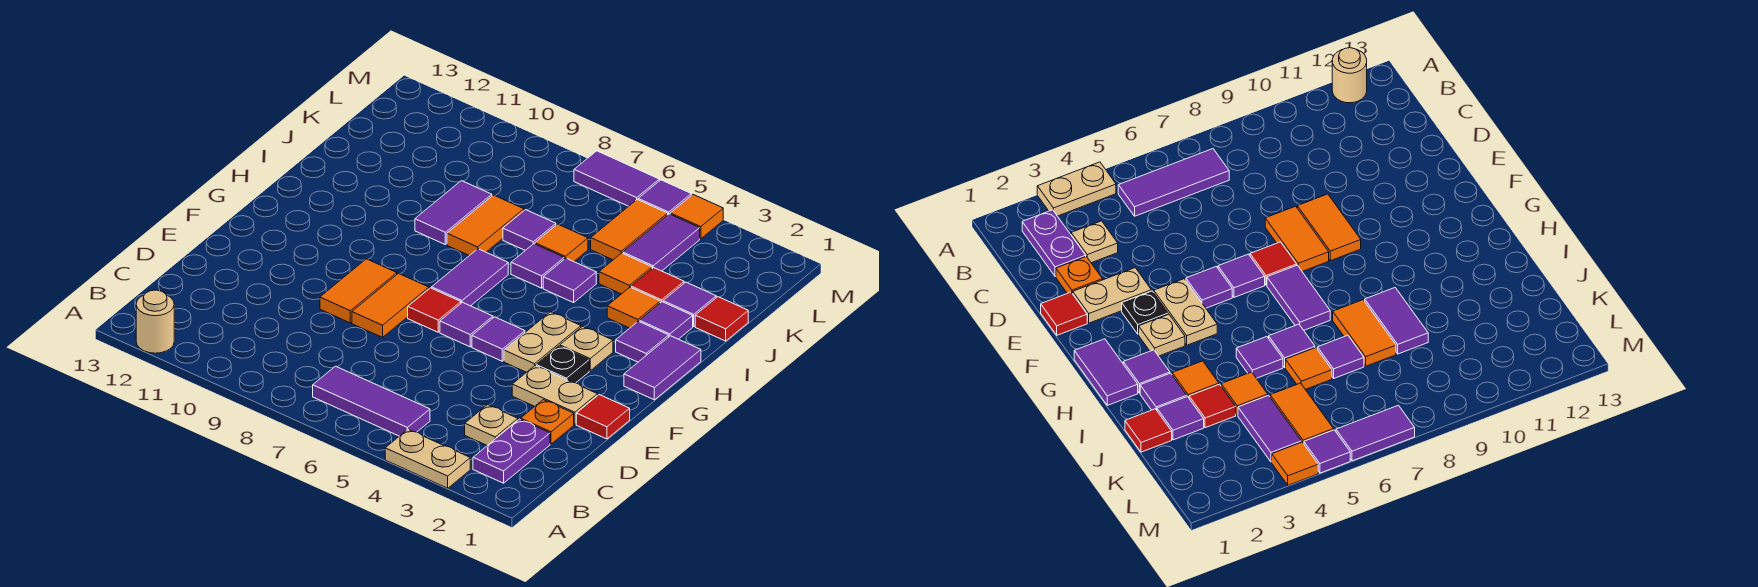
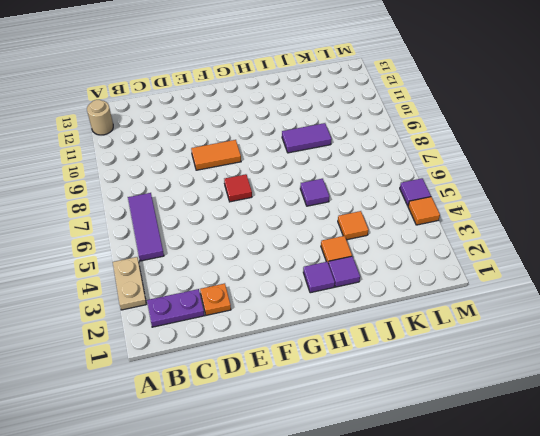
none -> tan plate C3 level 1
none -> red tile E1 level 1
none -> tan plate E2:E3 level 1
none -> orange tile E8:F8 level 1

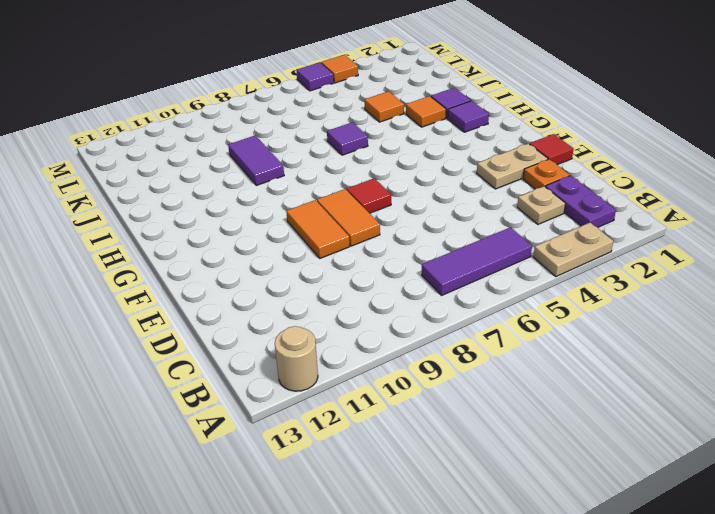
none -> black plate F3 level 1
none -> tan plate F4:G4 level 1
none -> purple tile F5 level 1
none -> purple tile F6 level 1

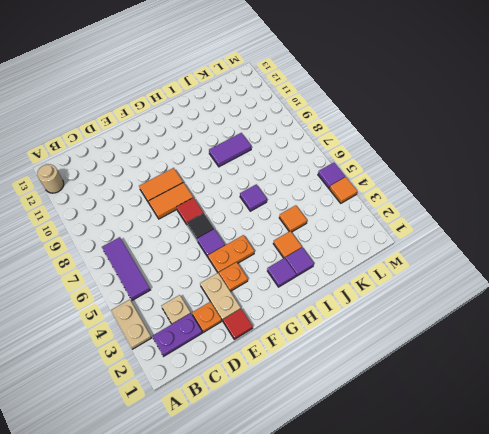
orange plate F3 level 1 -> black plate F3 level 1
orange plate F4:G4 level 1 -> tan plate F4:G4 level 1
black tile F6 level 1 -> purple tile F6 level 1
none -> purple tile G1:H1 level 1
none -> tan plate G3 level 1
none -> purple tile G7:H7 level 1
none -> purple tile I5 level 1

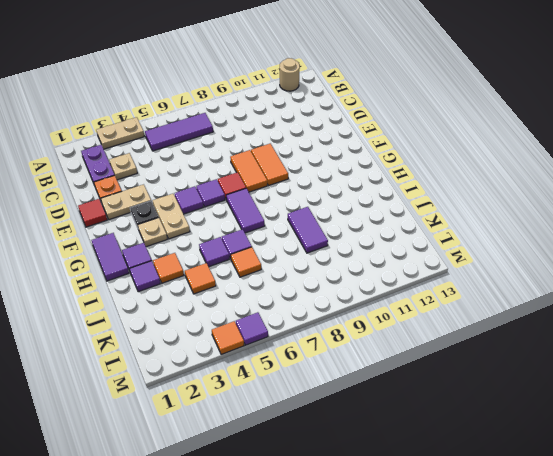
none -> orange tile I8:J8 level 1
none -> red tile J1 level 1
none -> purple tile J2 level 1
none -> red tile J3 level 1

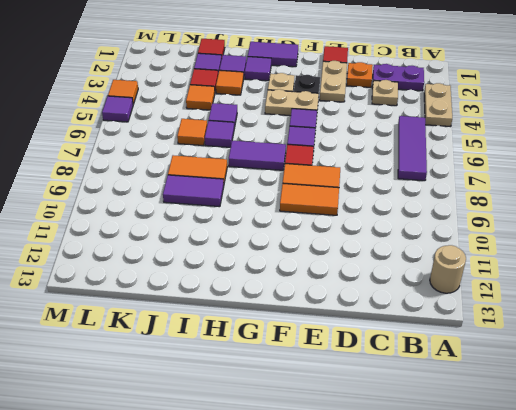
none -> purple tile J7 level 1
none -> purple tile K4:L4 level 1
none -> orange tile K5:L5 level 1
none -> purple tile M6:M7 level 1

